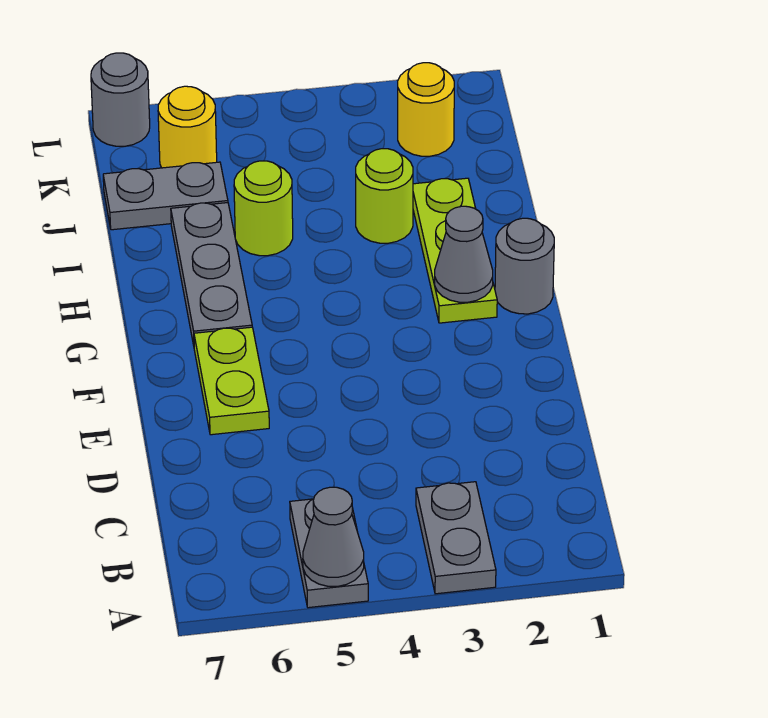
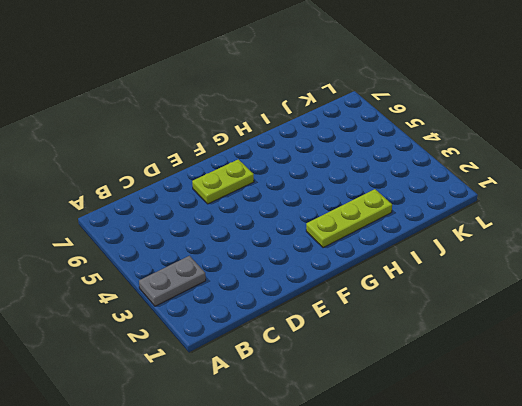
none -> grey plate A5:B5 level 1
none -> grey round brick G1 level 1
none -> grey plate G6:I6 level 1

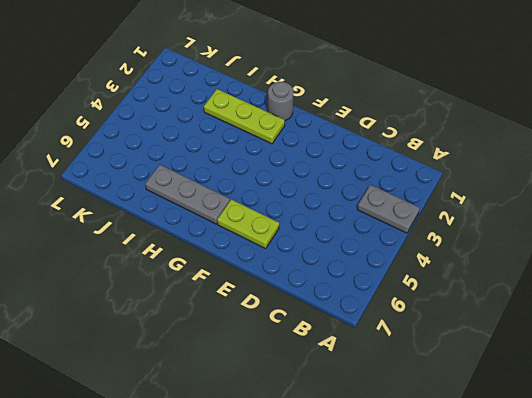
none -> grey plate A5:B5 level 1
none -> lime round brick I3 level 1
none -> lime round brick I5 level 1

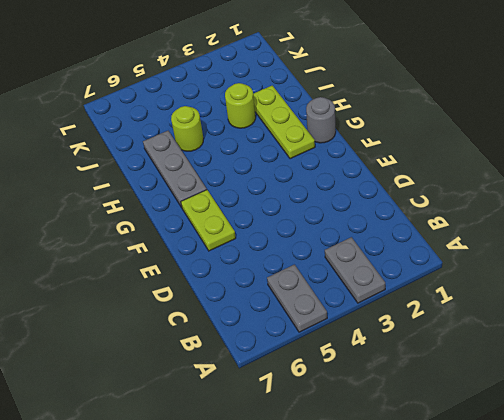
none -> grey plate J6:J7 level 1
none -> yellow round brick K2 level 1
none -> yellow round brick K6 level 1

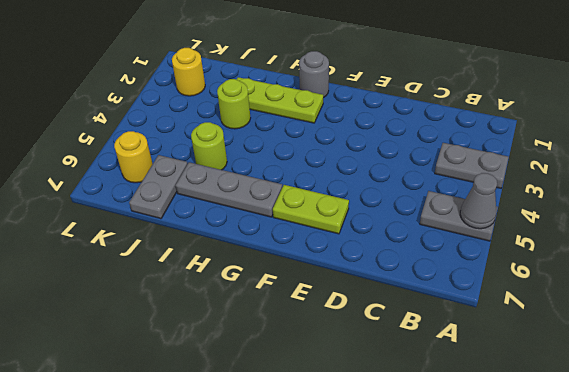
none -> grey round brick L7 level 1
none -> grey cone G2 level 2

